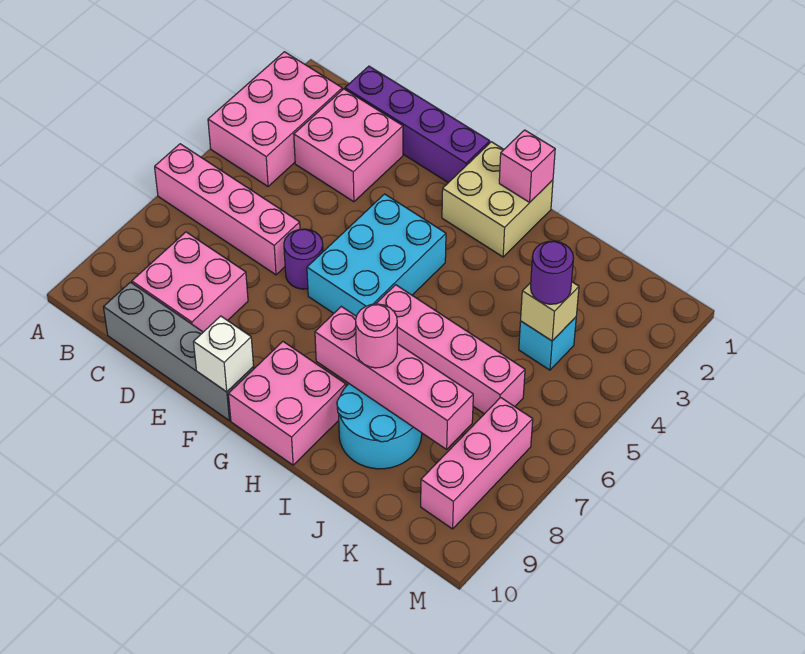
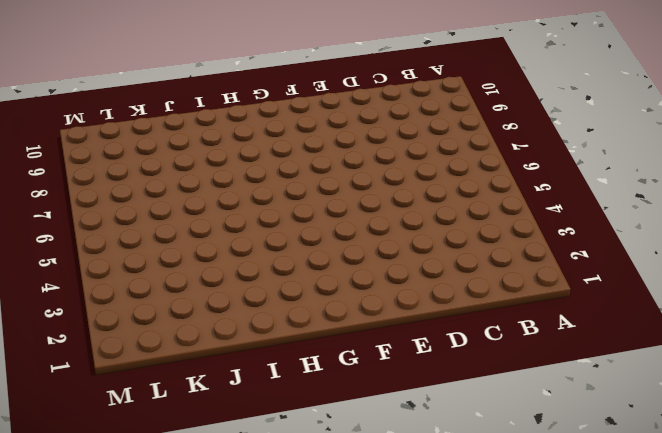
none -> pink brick A2:B4 level 1
none -> pink brick A6:D6 level 1
none -> purple brick C1:F1 level 1

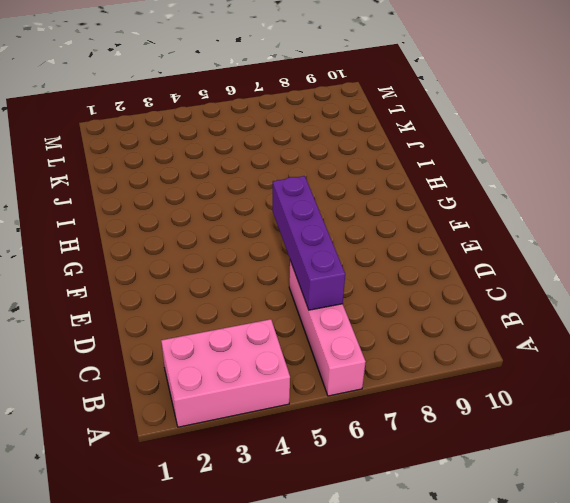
purple brick C6:F6 level 2 -> purple brick C1:F1 level 1
none -> pink brick C2:D3 level 1
none -> pink brick C8:D9 level 1
none -> grey brick C10:F10 level 1

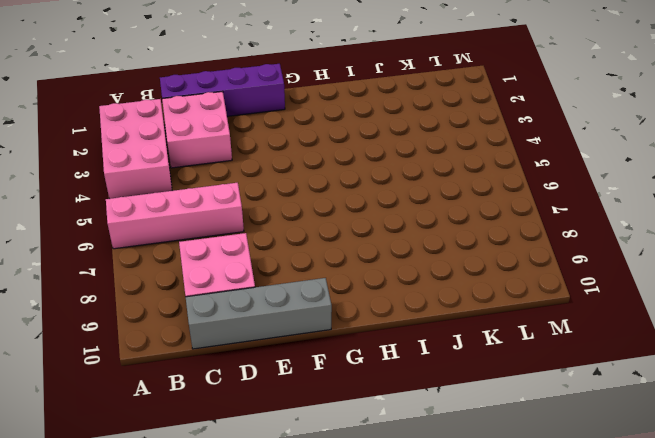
none -> purple round brick E6 level 1
none -> cyan brick F4:G6 level 1
none -> tan brick G1:H2 level 1

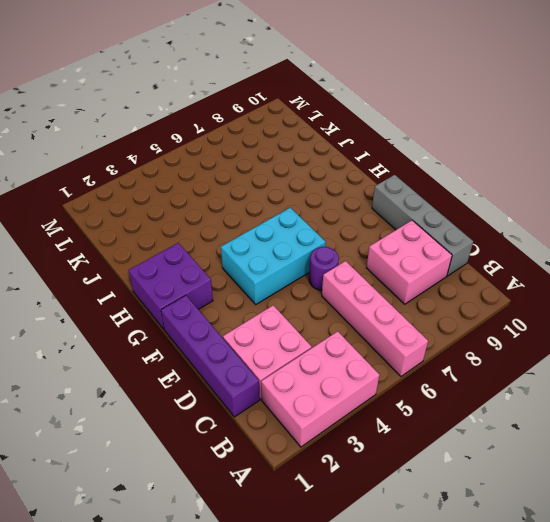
purple brick G1:H2 level 1 -> tan brick G1:H2 level 1
none -> pink brick G9:H10 level 1
none -> pink brick H6:K6 level 1
none -> cyan round brick I8:J9 level 1

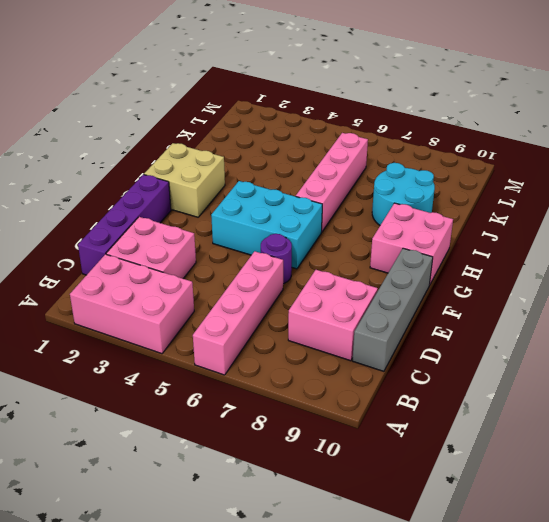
none -> cyan brick K4 level 1
none -> pink brick L7:L9 level 1
none -> white brick F10 level 2

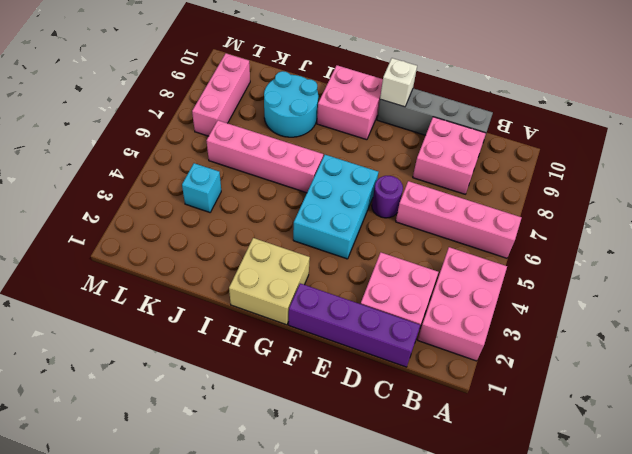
none -> pink brick H1 level 2
none -> pink brick H8:K8 level 2
none -> tan brick K4 level 2

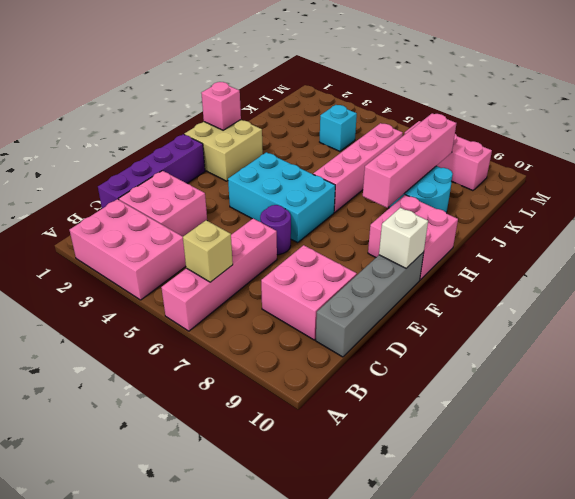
tan brick B6 level 2 -> tan brick K4 level 2
none -> pink round brick I8 level 3
none -> purple round brick K4 level 3

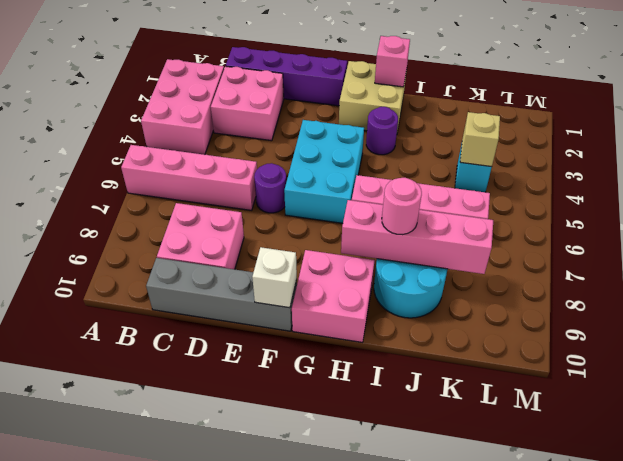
purple round brick H3 level 1 -> purple round brick K4 level 3
none -> pink brick L7:L9 level 1

